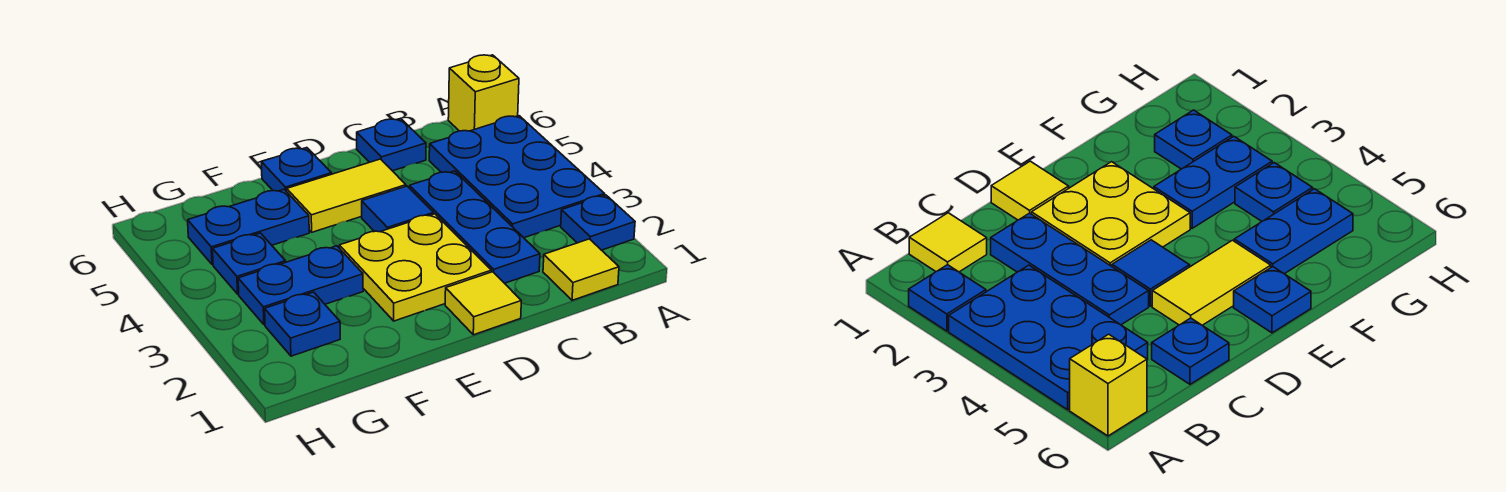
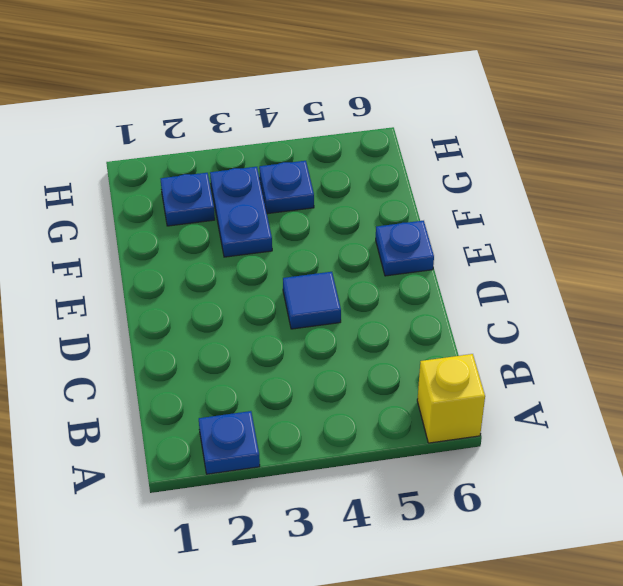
none -> blue plate A3:B5 level 1
none -> yellow tile B1 level 1
none -> blue plate C2:C4 level 1

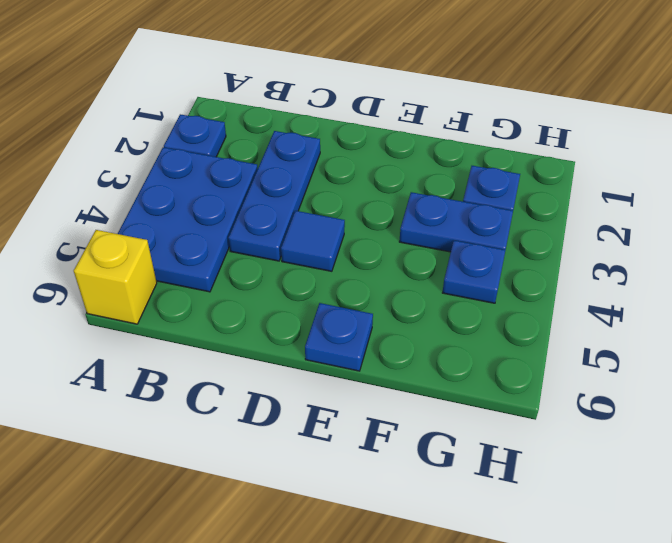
none -> yellow tile B1 level 1
none -> blue plate C6 level 1
none -> yellow tile D1 level 1

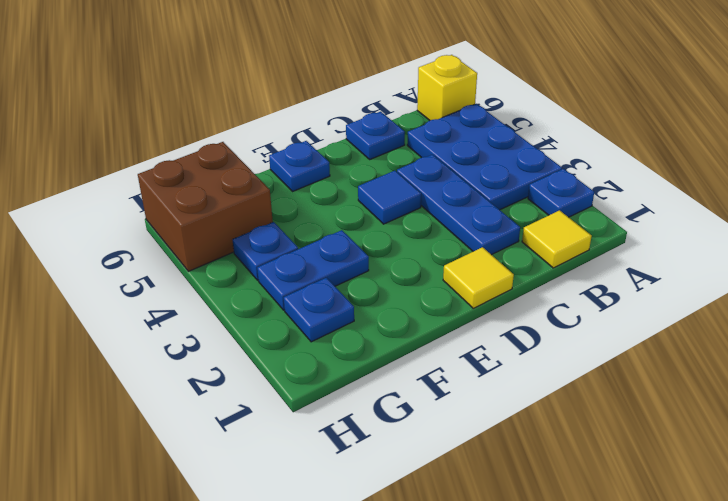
brown brick G5:H6 level 1 -> blue plate F5:G5 level 1
none -> yellow plate D2:E3 level 1
none -> yellow tile D5:E5 level 1

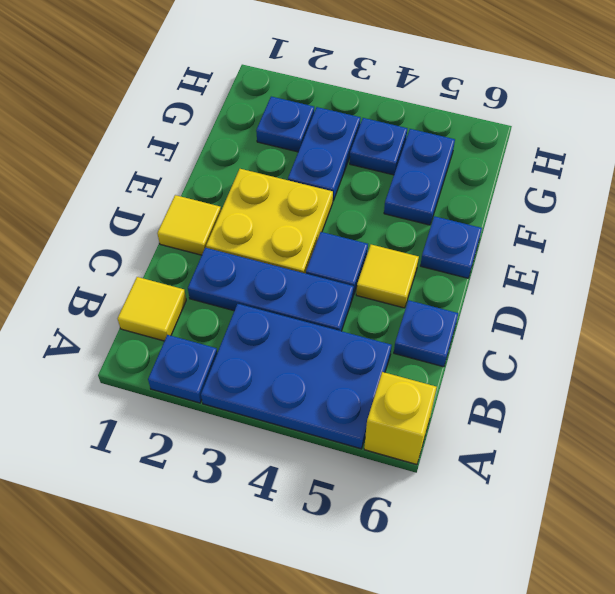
yellow tile D5 level 1 -> yellow tile D5:E5 level 1

